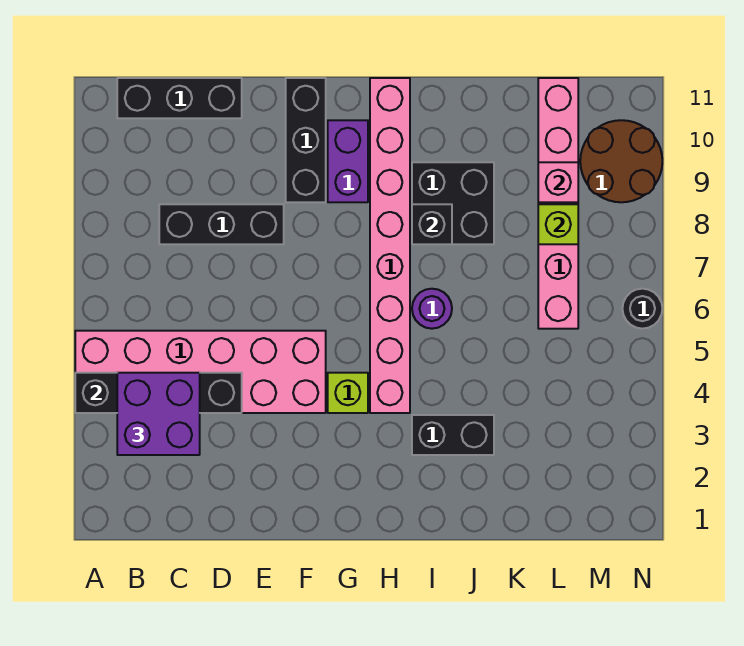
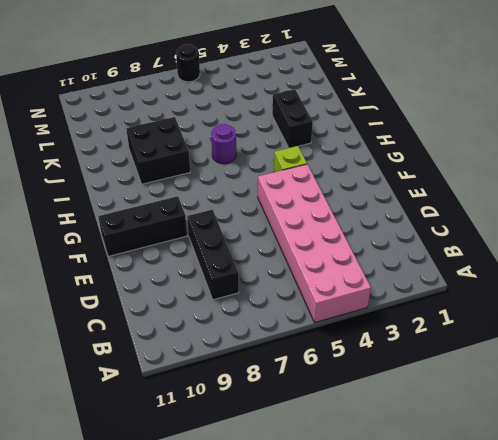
none -> black brick B11:D11 level 1
none -> purple brick G9:G10 level 1
none -> pink brick H4:H11 level 1

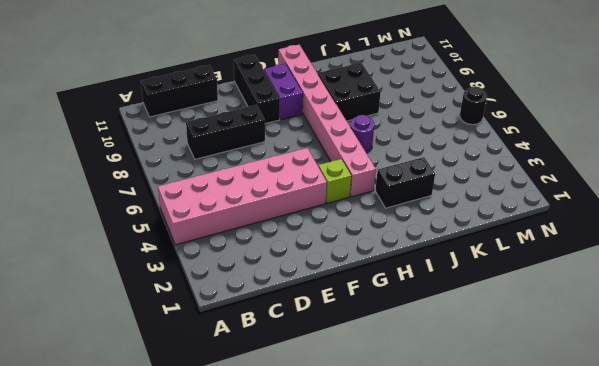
none -> pink brick L6:L11 level 1
none -> brown round brick M9:N10 level 1
none -> black brick A4:D4 level 2

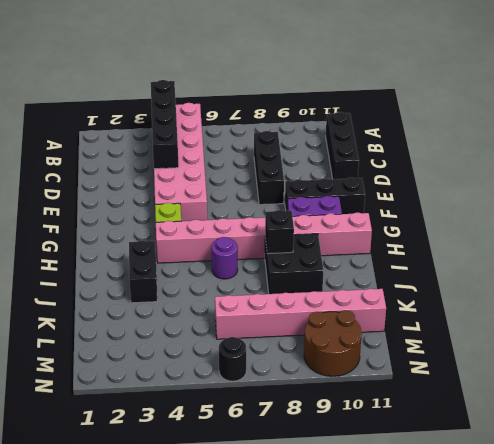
none -> lime brick L8 level 2
none -> pink brick L9 level 2
none -> purple brick B3:C4 level 3

